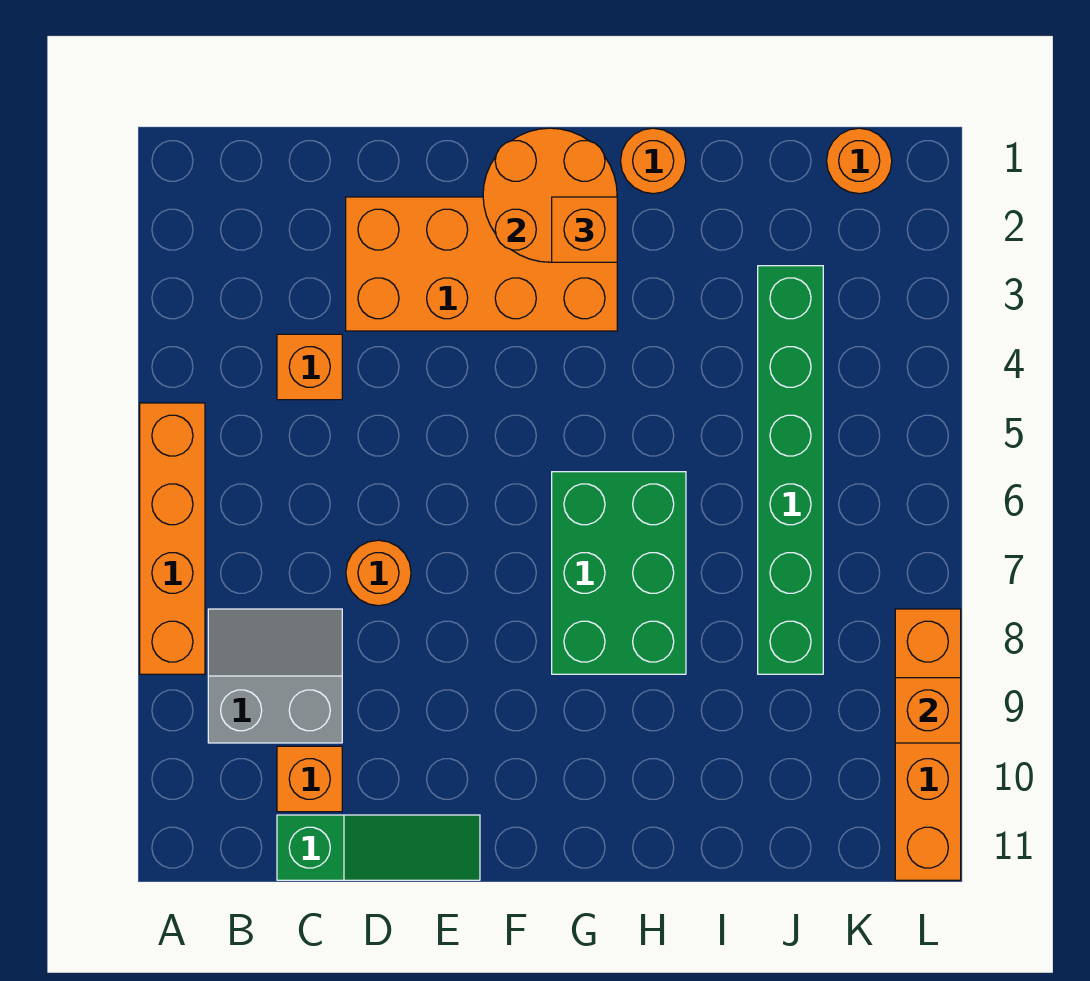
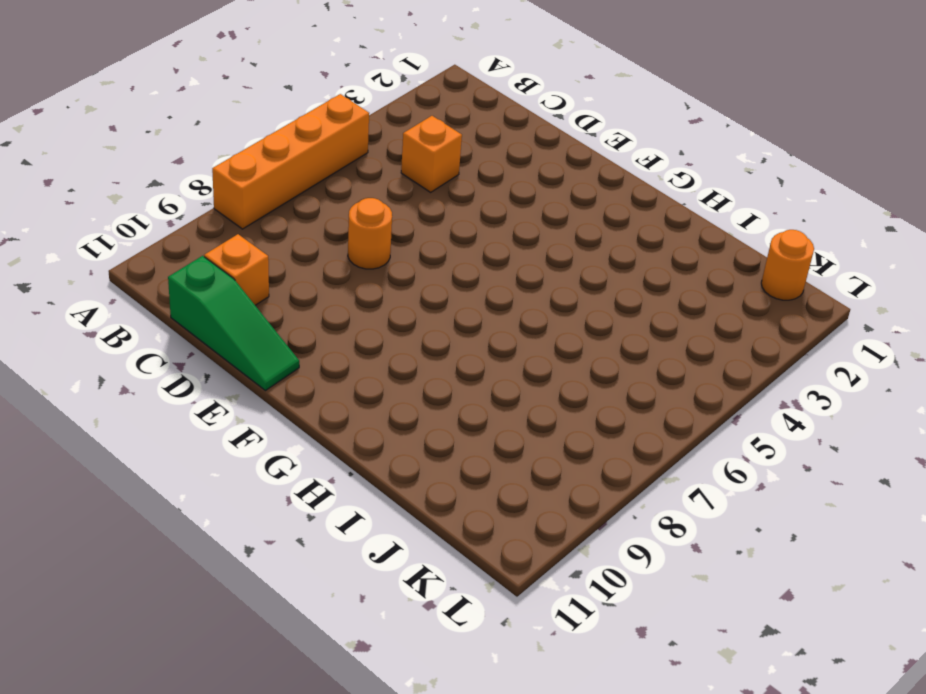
none -> grey slope B8:C9 level 1 top 9
none -> orange brick D2:G3 level 1
none -> green brick G6:H8 level 1

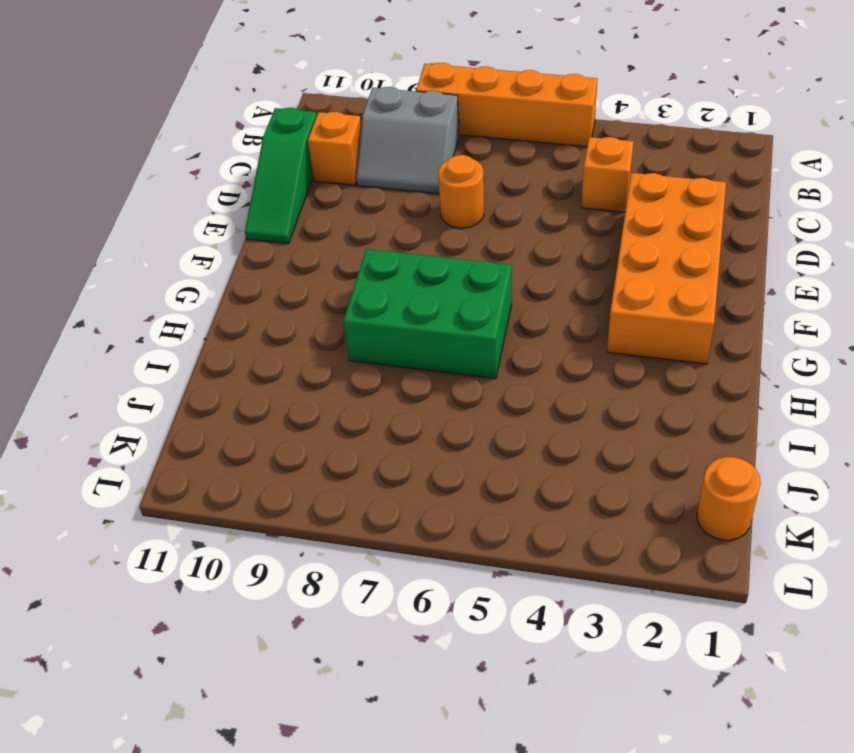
grey slope B8:C9 level 1 top B -> grey slope B8:C9 level 1 top 9
none -> orange round brick H1 level 1
none -> green brick J3:J8 level 1
none -> orange brick L8:L11 level 1

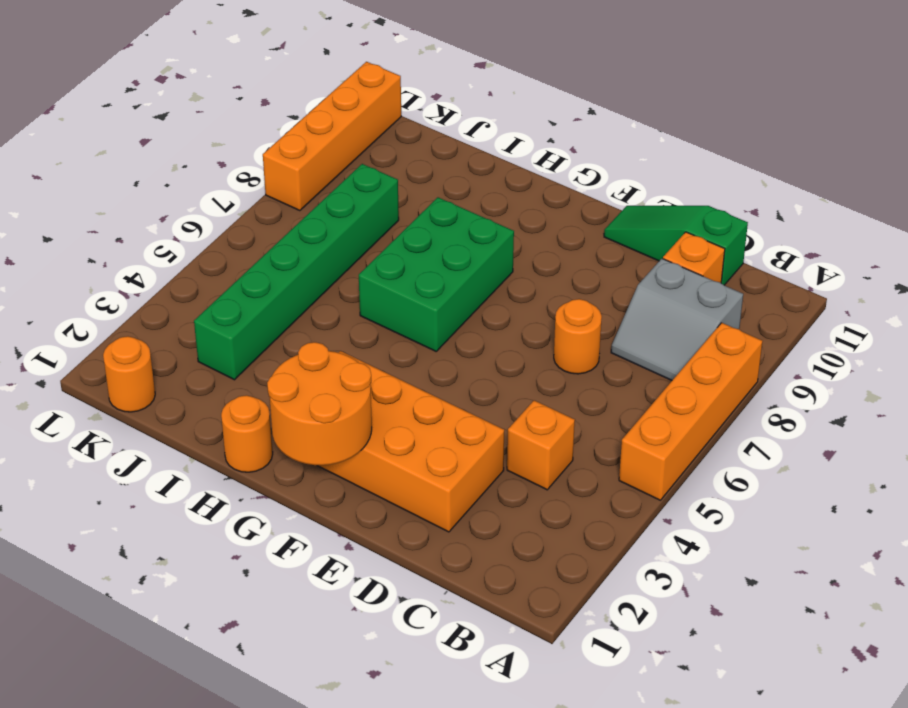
none -> orange brick L9 level 2
none -> orange brick G2 level 3

